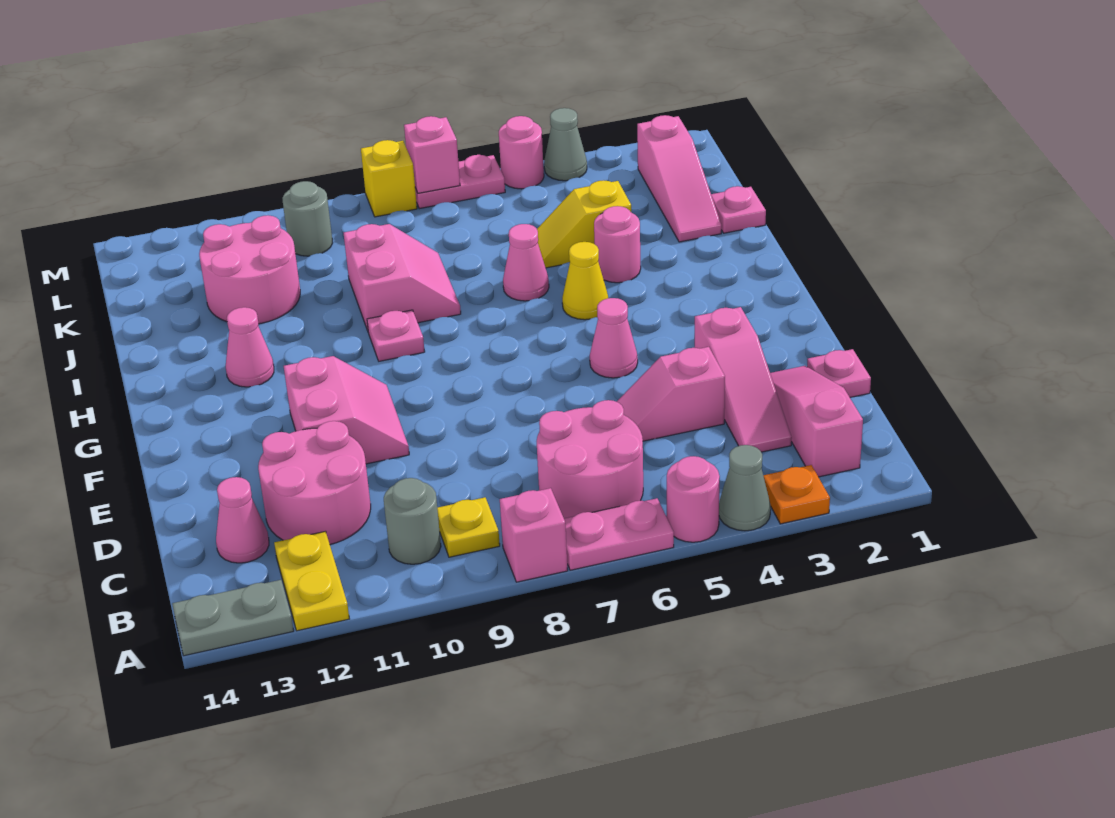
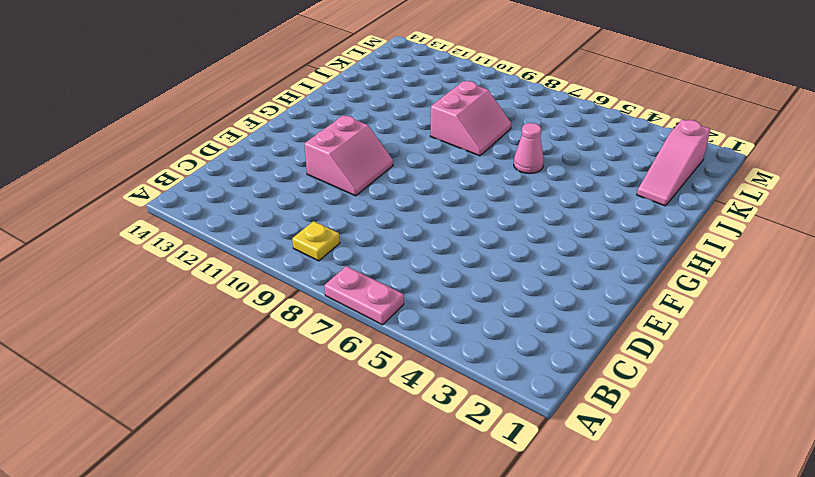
none -> orange plate A3 level 1
none -> grey cone A4 level 1
none -> pink round brick A5 level 1
none -> pink brick A8 level 1

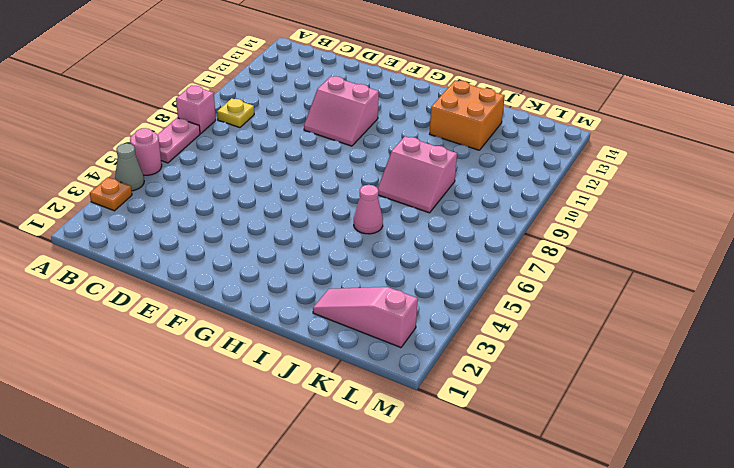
orange brick I12:J13 level 1 -> pink round brick J11:K12 level 1
none -> yellow plate A12:B12 level 1
none -> grey plate A13:A14 level 1
none -> pink slope B2:D2 level 1 top B
none -> pink round brick B6:C7 level 1

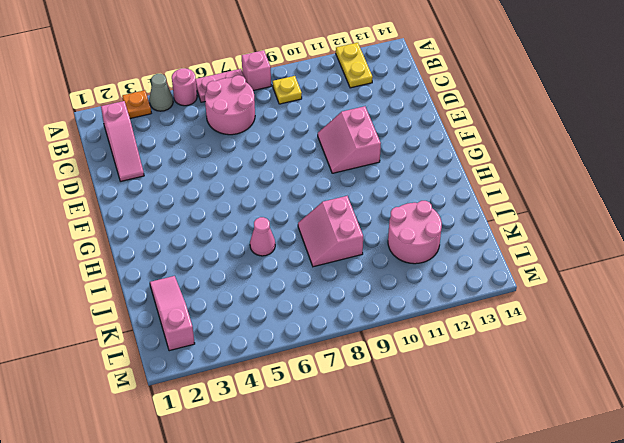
none -> grey plate A13:A14 level 1
none -> grey round brick B10 level 1
none -> pink slope C3:E3 level 1 top E
none -> pink round brick C11:D12 level 1

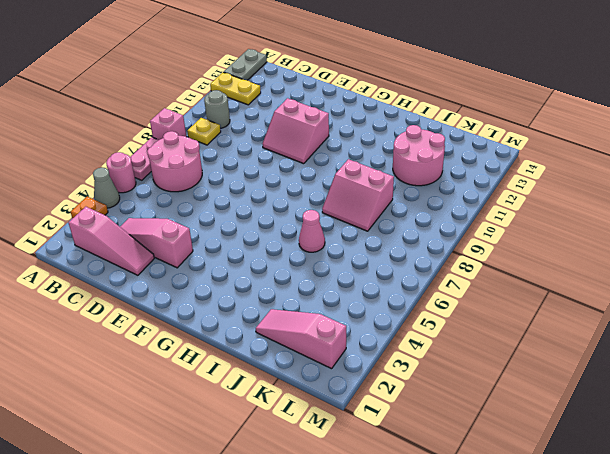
none -> pink round brick C11:D12 level 1
none -> pink cone C13 level 1
none -> pink plate D1 level 1
none -> pink slope D4:D5 level 1 top 4

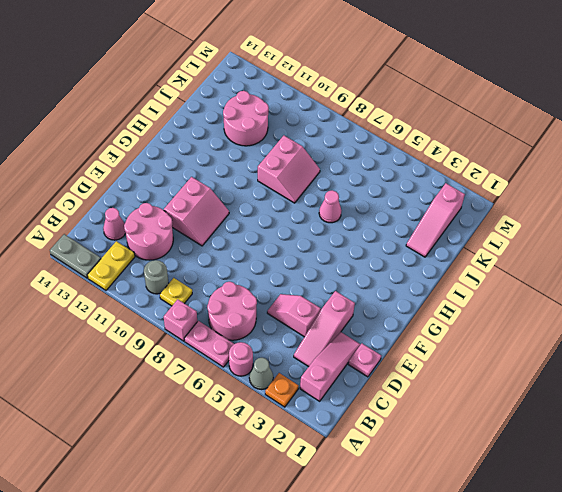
none -> pink cone F5 level 1
none -> yellow cone H5 level 1
none -> pink plate H9 level 1
none -> pink cone H12 level 1

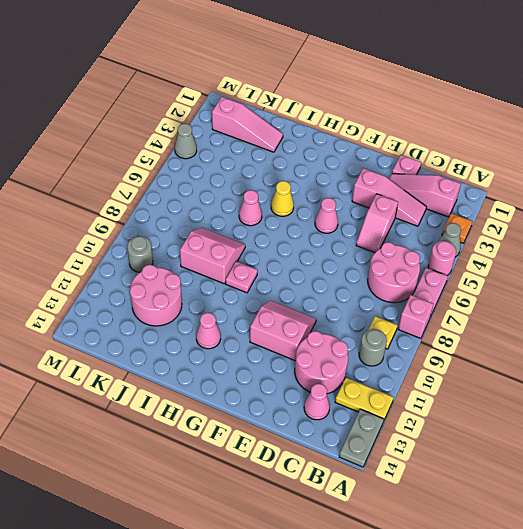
none -> pink round brick I4 level 1
none -> pink plate J1 level 1
none -> yellow slope J4:J5 level 1 top 4
none -> pink round brick M5 level 1

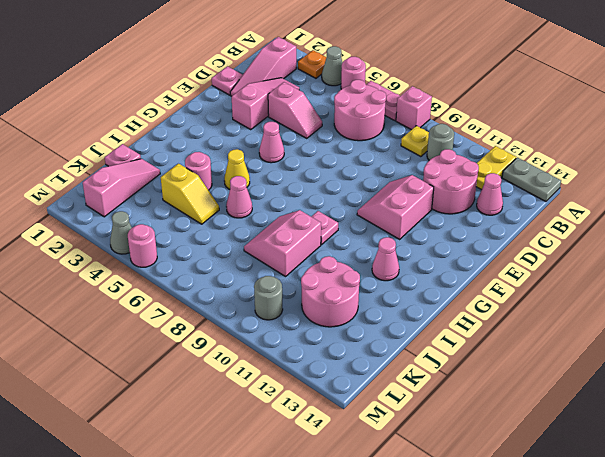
none -> pink plate M6:M7 level 1
none -> yellow brick M8 level 1
none -> pink brick M7 level 2

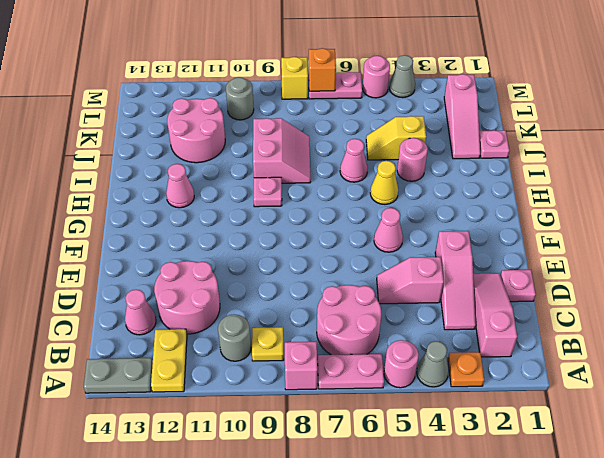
orange brick M7 level 2 -> pink brick M7 level 2
none -> pink slope E10:F11 level 1 top 11

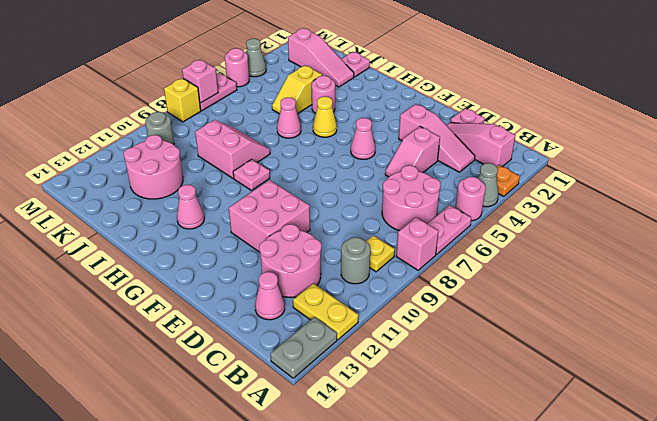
pink brick E10:F11 level 1 -> pink slope E10:F11 level 1 top 11

